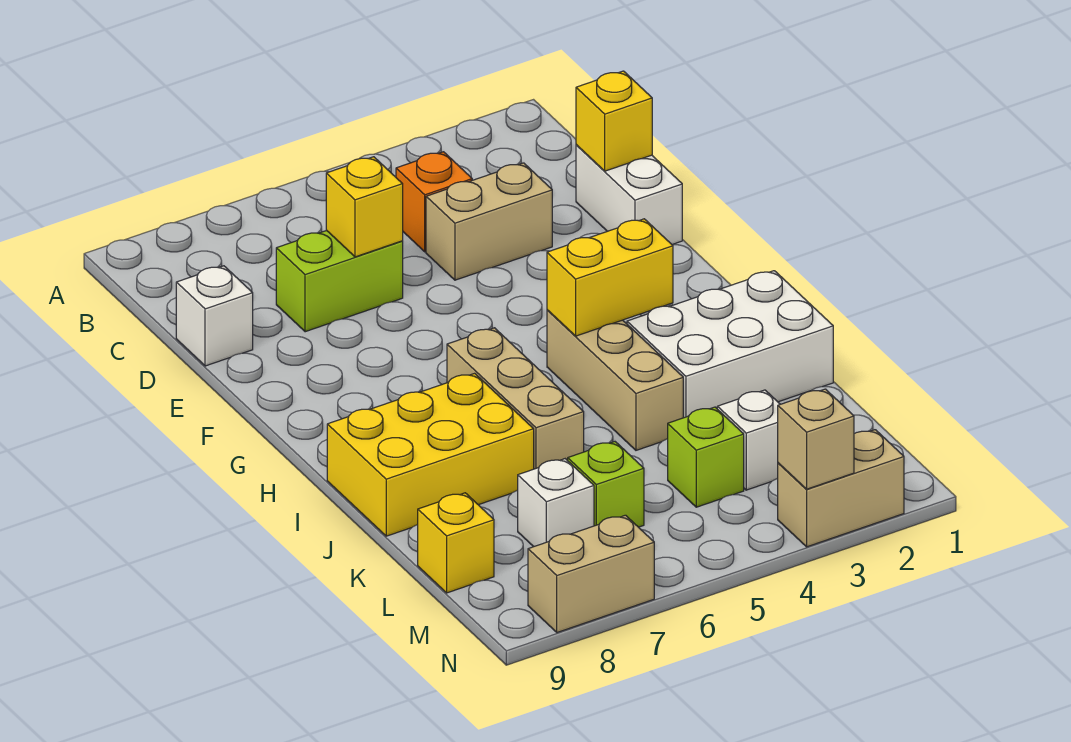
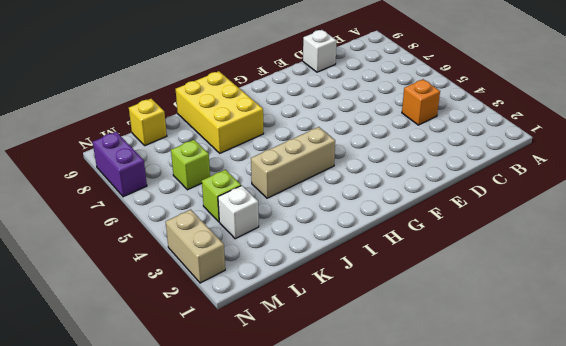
purple brick N7:N8 level 1 -> tan brick N7:N8 level 1
none -> white brick D1:E1 level 1
none -> tan brick D3:D4 level 1
none -> lime brick D6:D7 level 1

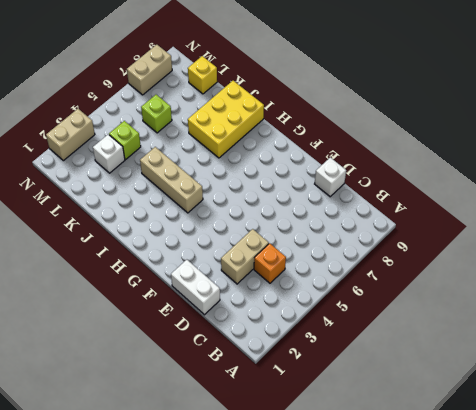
none -> lime brick D6:D7 level 1
none -> tan brick H6:J6 level 1
none -> white brick I1:J3 level 1

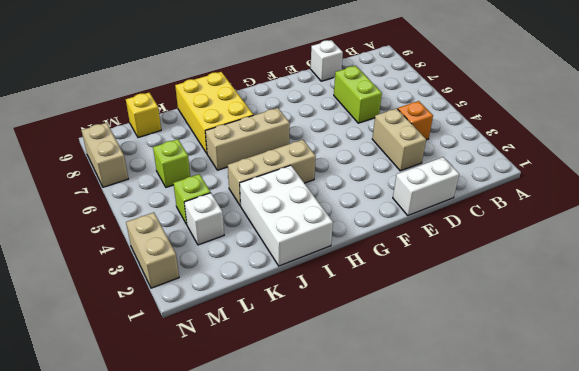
none -> white brick L7 level 1
none -> yellow brick D1 level 2
none -> yellow brick D6 level 2

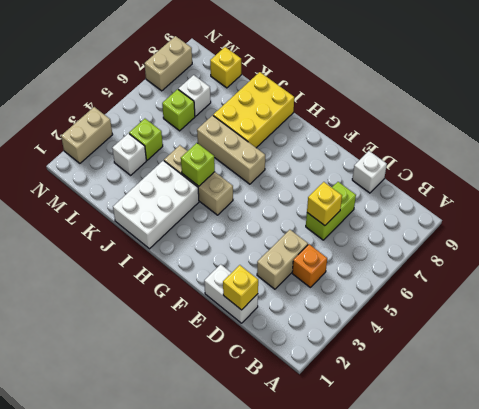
lime brick I4 level 2 -> none
none -> yellow brick H3:H4 level 2
none -> tan brick N3 level 2

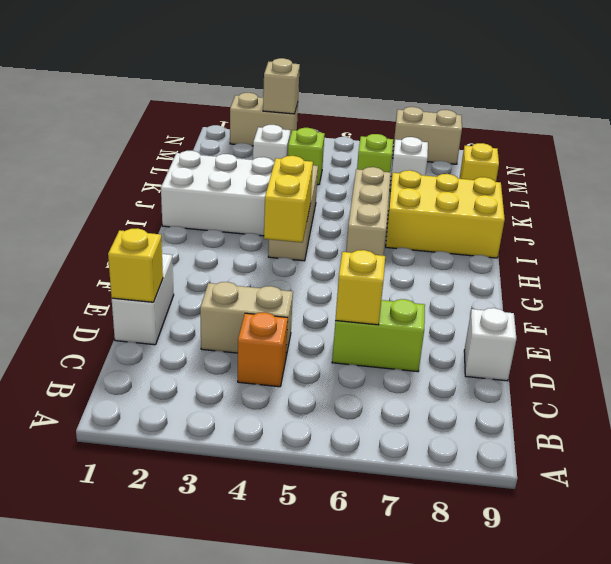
yellow brick G4:H4 level 2 -> yellow brick H3:H4 level 2

